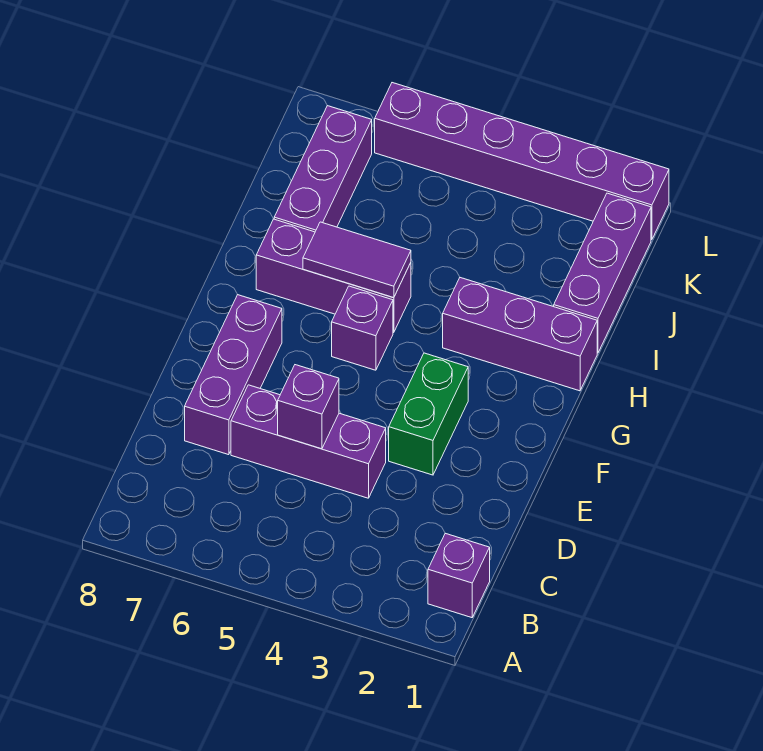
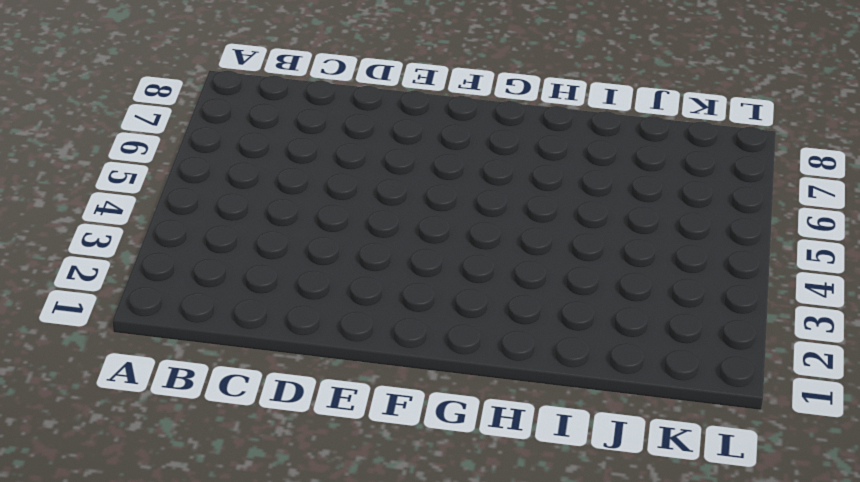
none -> purple brick B1 level 1
none -> purple brick D4:D6 level 1
none -> purple brick D7:F7 level 1

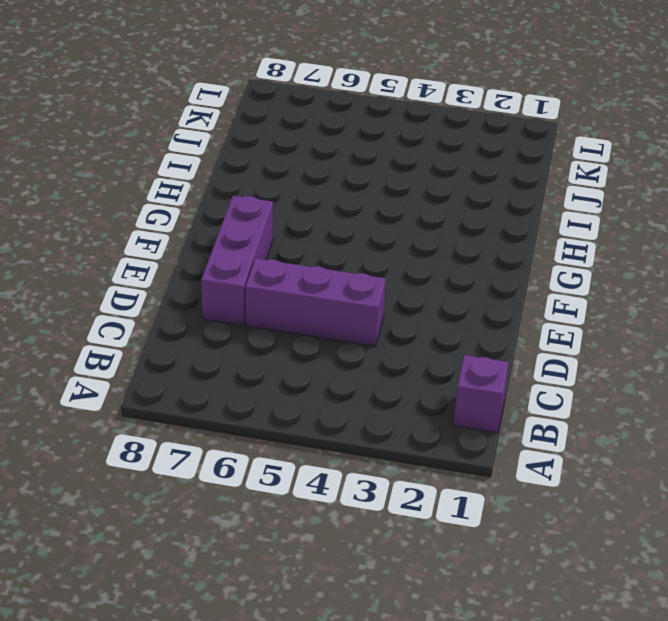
none -> green brick E3:F3 level 1
none -> purple brick G5 level 1
none -> purple brick H1:H3 level 1

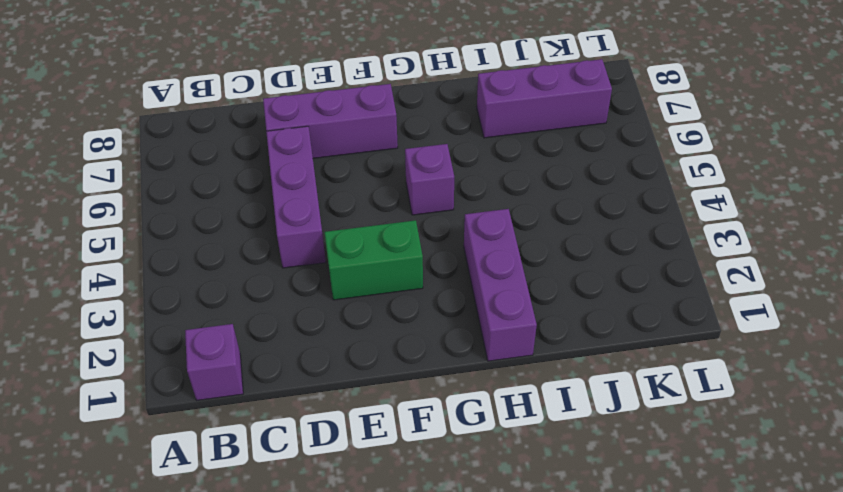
none -> purple brick H5:H7 level 1
none -> purple brick I1:K1 level 1
none -> purple brick L1:L6 level 1

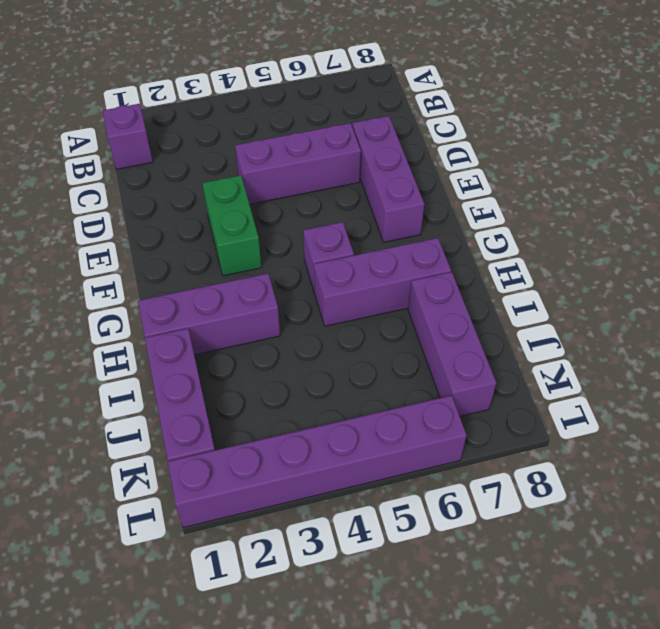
none -> purple brick D5 level 2
none -> purple tile H5:H6 level 2

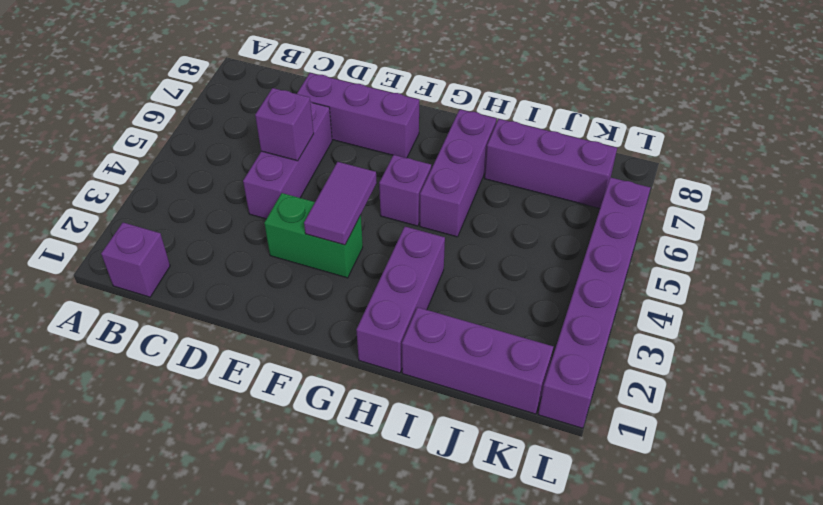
purple tile F3:F4 level 2 -> purple tile H5:H6 level 2

